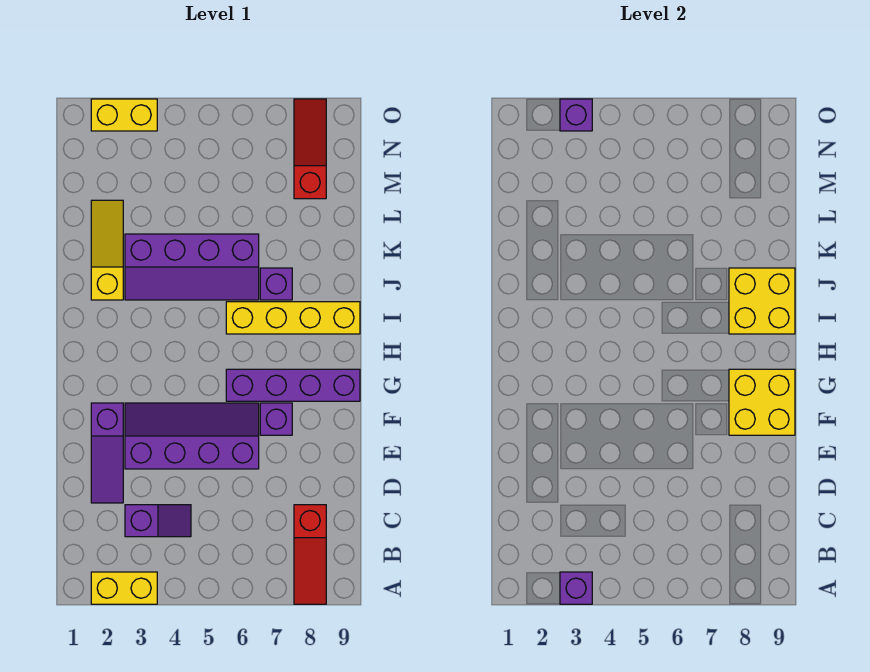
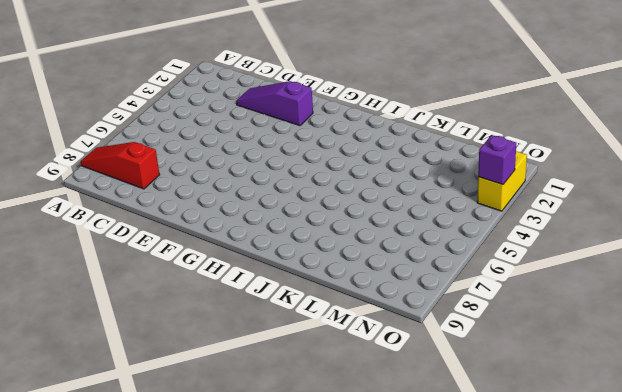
none -> yellow brick A2:A3 level 1
none -> purple slope C3:C4 level 1 top 3
none -> purple slope E3:F6 level 1 top E

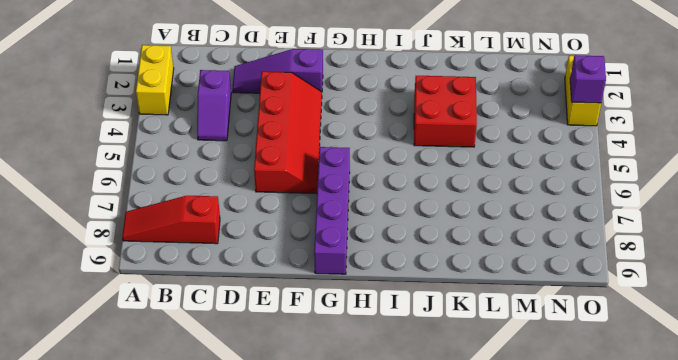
red slope E3:F6 level 1 top E -> purple slope E3:F6 level 1 top E
red brick J3:K4 level 1 -> purple slope J3:K6 level 1 top K
none -> purple brick F7 level 1
none -> yellow brick I6:I9 level 1
none -> yellow slope J2:L2 level 1 top J

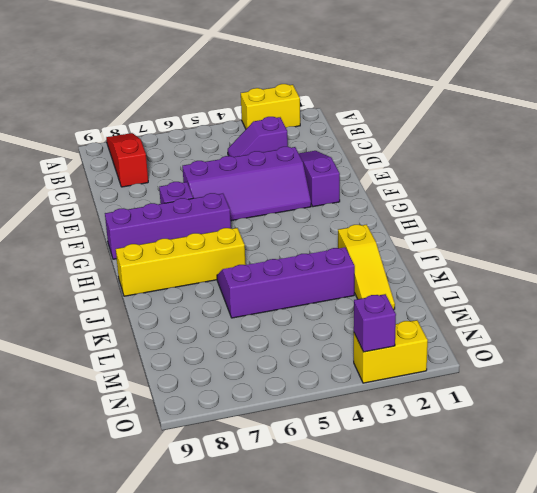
none -> purple brick J7 level 1
none -> red slope M8:O8 level 1 top M
none -> purple brick A3 level 2

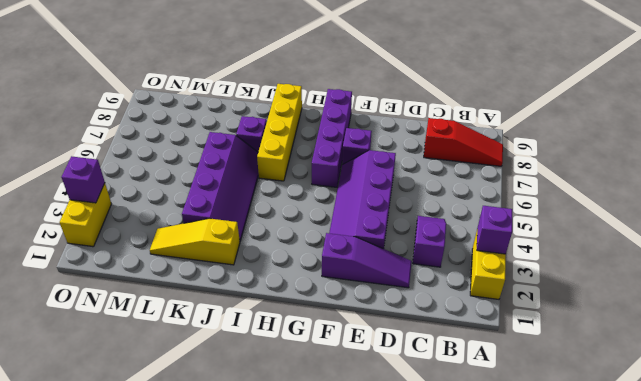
none -> red slope M8:O8 level 1 top M
none -> yellow brick F8:G9 level 2
none -> yellow brick I8:J9 level 2

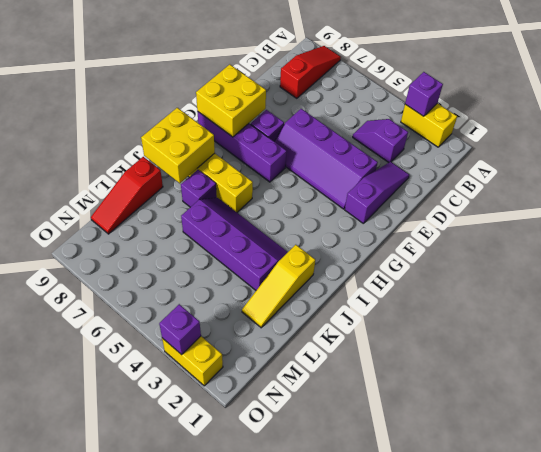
red slope K9:M9 level 1 top K -> red slope M8:O8 level 1 top M

